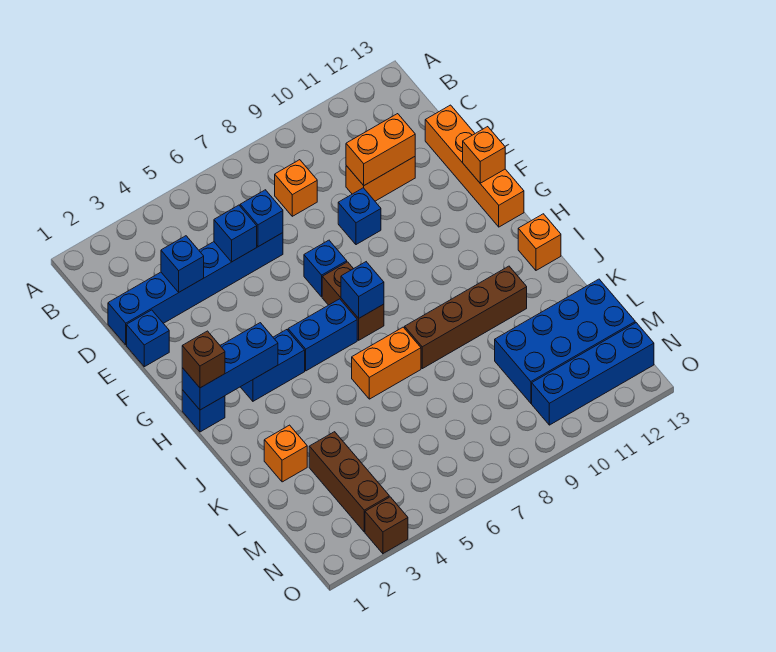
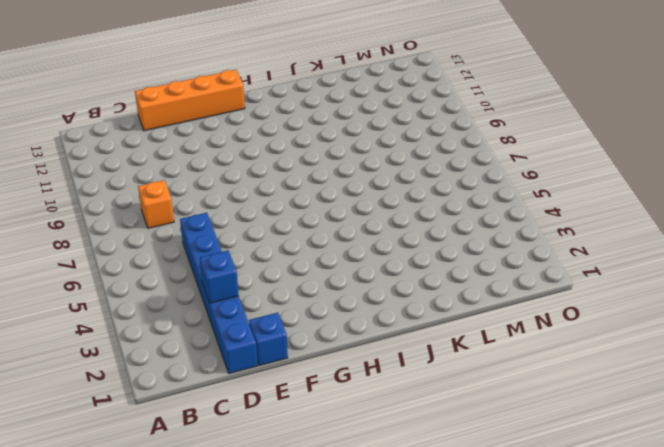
none -> orange brick D10:D11 level 1
none -> blue brick E9 level 1
none -> blue brick F7 level 1

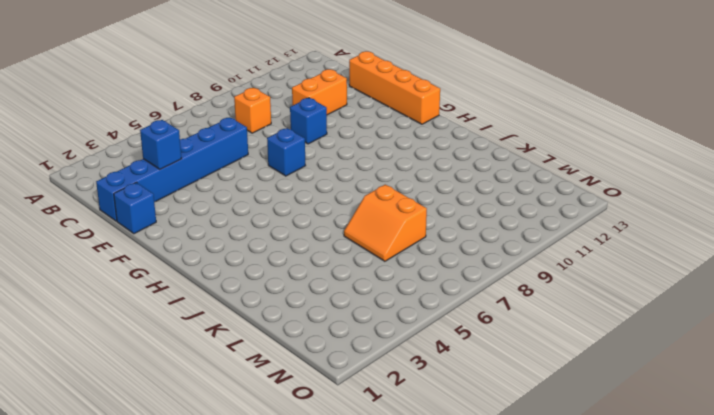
orange slope K6:L7 level 1 top 7 -> none
none -> brown brick G7:H7 level 1
none -> blue brick H1 level 1
none -> blue brick H3:H4 level 1

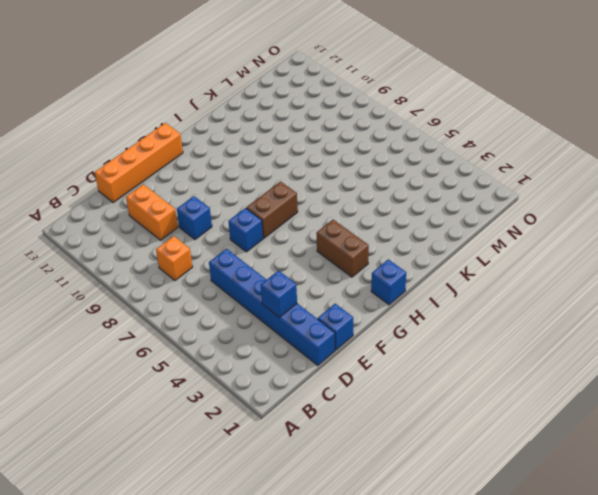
brown brick H3:H4 level 1 -> blue brick H3:H4 level 1
none -> blue brick H5:H6 level 1
none -> orange brick I13 level 1
none -> orange brick J6:J7 level 1

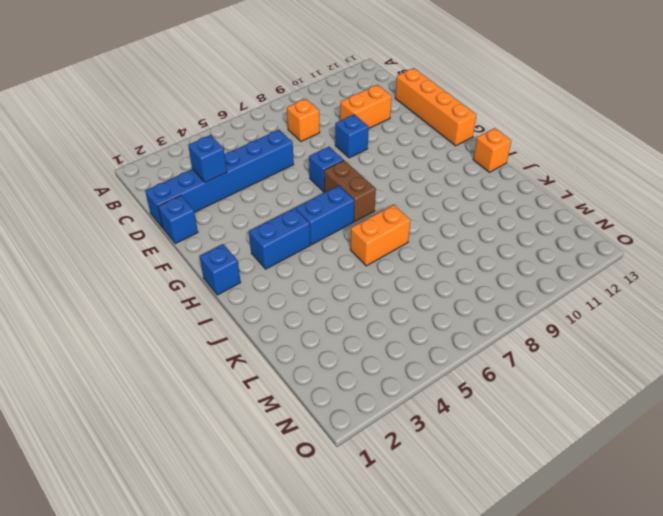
none -> brown brick J8:J11 level 1
none -> orange brick K2 level 1
none -> brown brick L3:N3 level 1

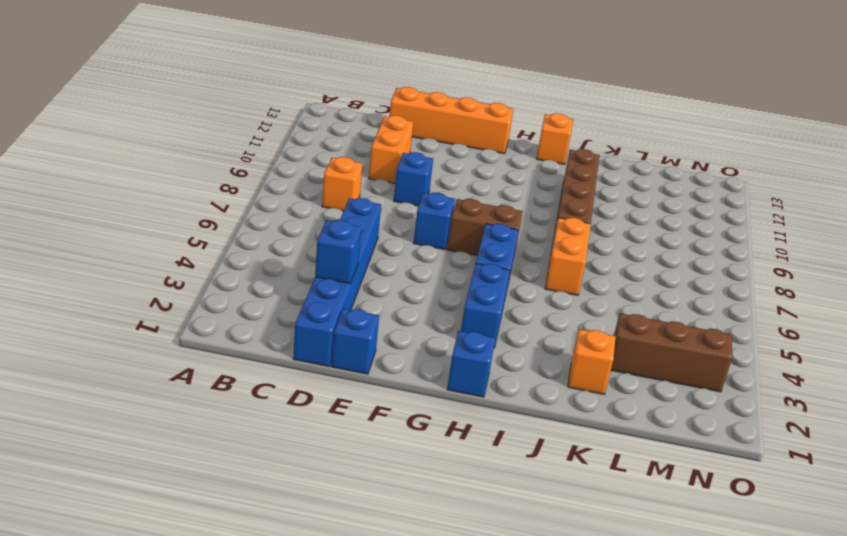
none -> blue brick L10:M13 level 1
none -> blue brick N10:N13 level 1
none -> brown brick O3 level 1

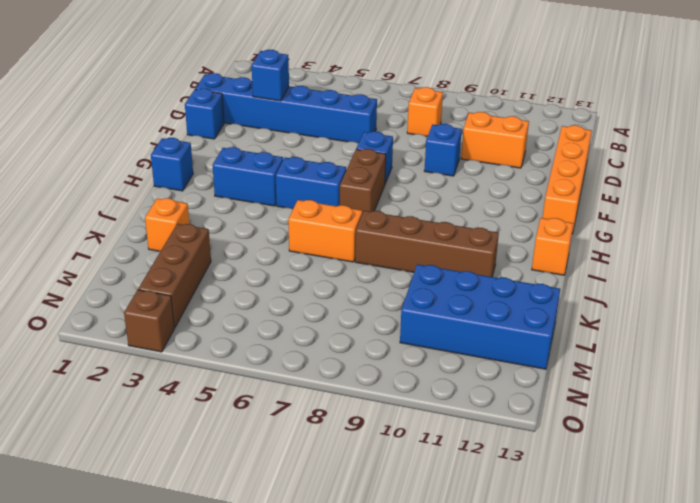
none -> blue brick N10:N13 level 1
none -> blue brick D5 level 2
none -> blue brick D6 level 2

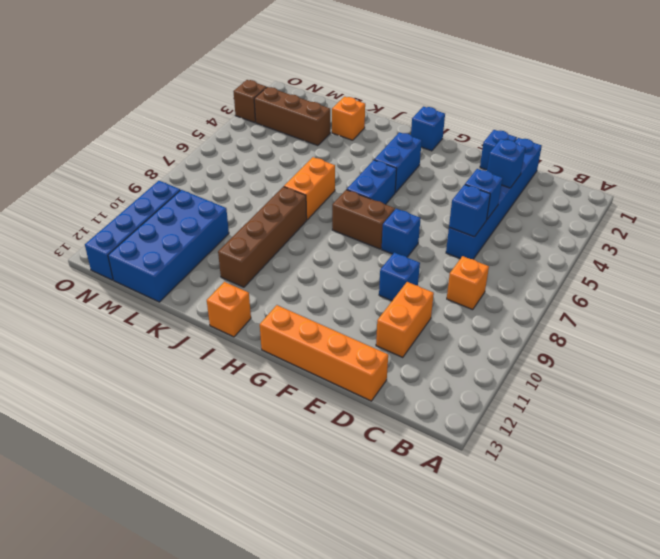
none -> orange brick D10:D11 level 2
none -> orange brick F13 level 2
none -> blue brick H1:H3 level 2

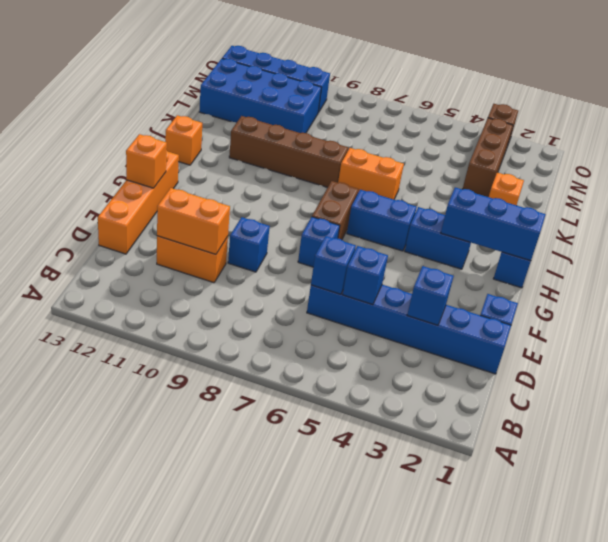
none -> orange brick C8 level 1
none -> blue brick H7 level 2
none -> brown brick H1 level 3

